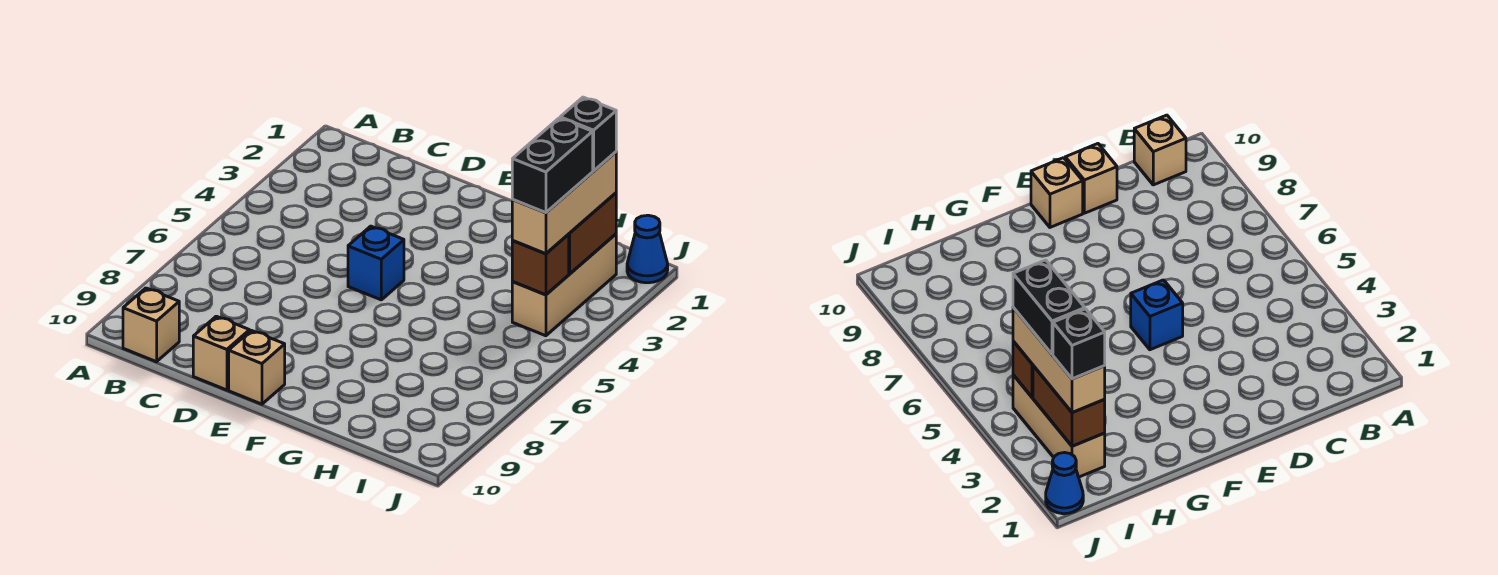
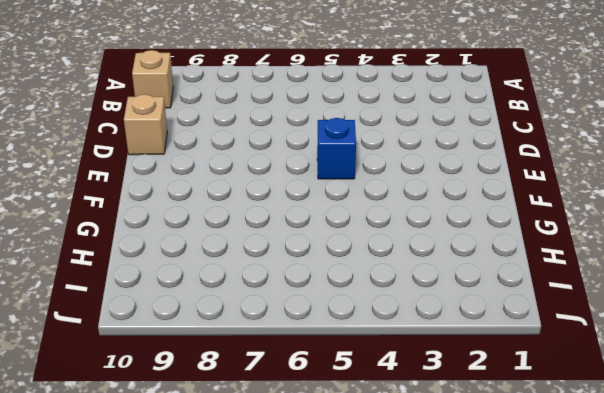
none -> tan brick E10 level 1
none -> tan brick I2:I4 level 1

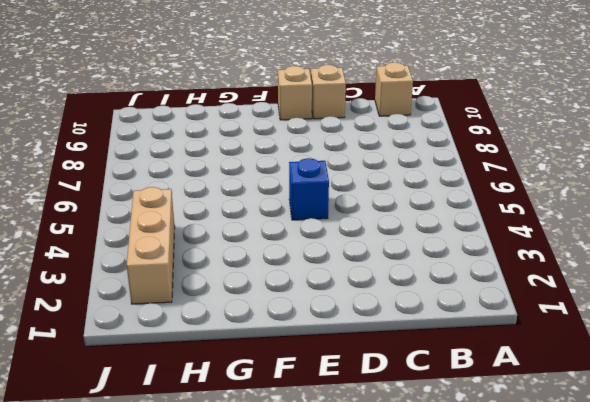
none -> blue cone J1 level 1
none -> brown brick I2:I3 level 2

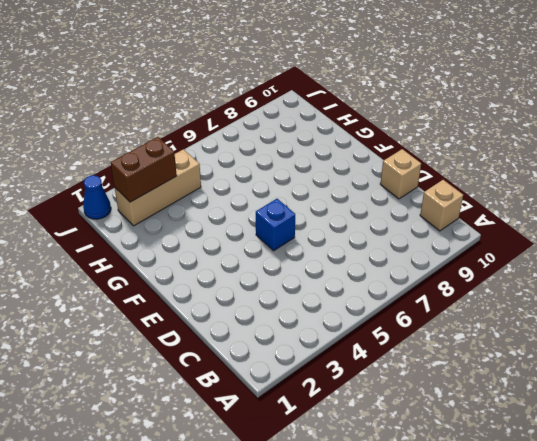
none -> tan brick E10 level 1
none -> brown brick I4 level 2

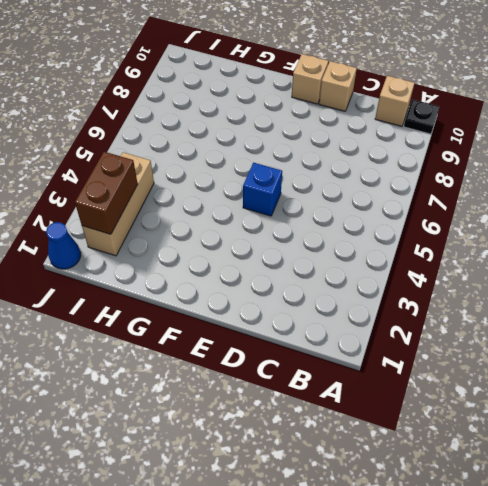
black plate A10 level 1 -> none
none -> brown brick I4 level 2
none -> tan brick I2:I4 level 3

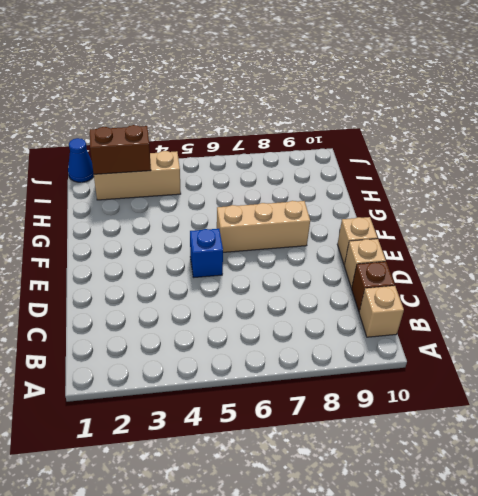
brown brick C10 level 1 -> brown brick I4 level 2
tan brick F6:F8 level 1 -> tan brick I2:I4 level 3
none -> black brick I2 level 4
none -> black brick I3:I4 level 4

